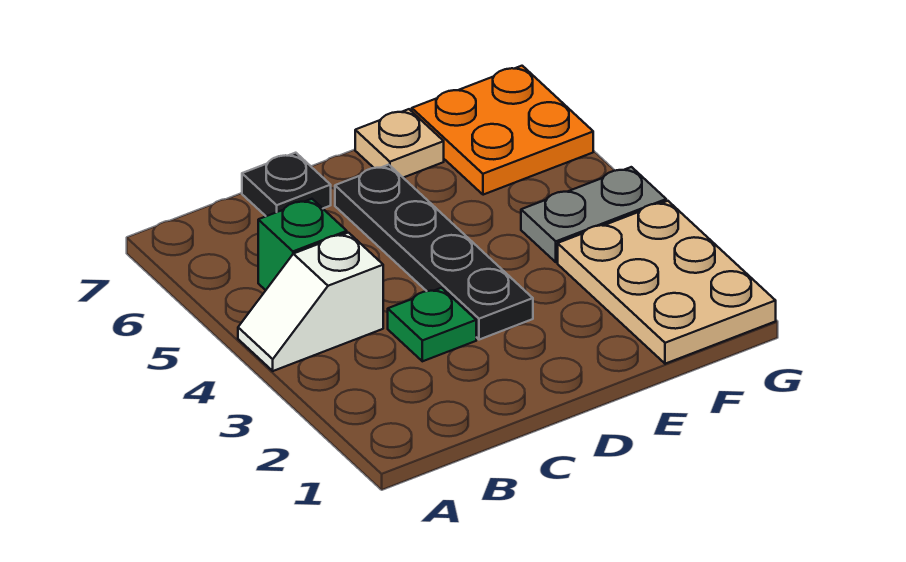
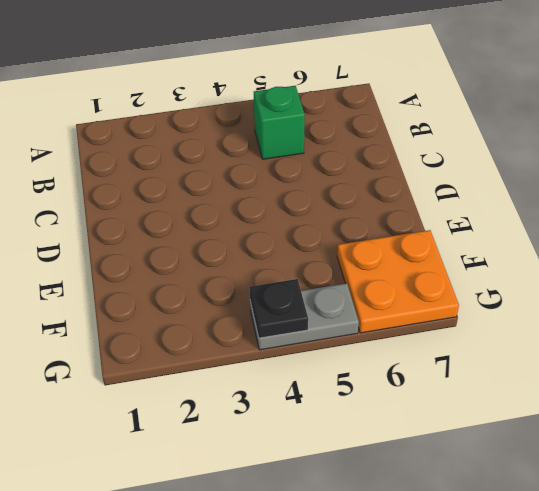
grey plate G4:G5 level 1 -> grey plate F4:G4 level 1
black plate G4 level 2 -> black plate C7 level 1
none -> white slope A4:B4 level 1 top B
none -> green plate C3 level 1

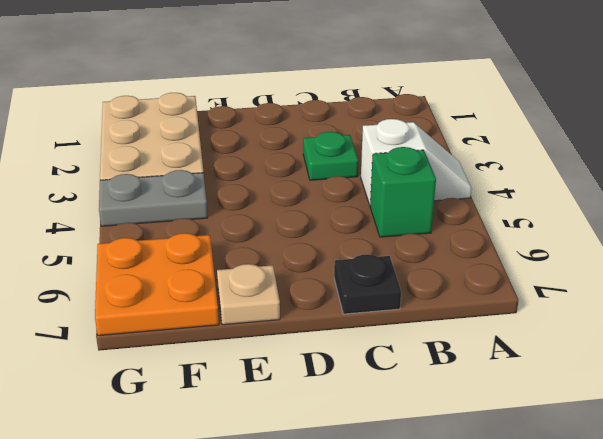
none -> black plate D3:D6 level 1

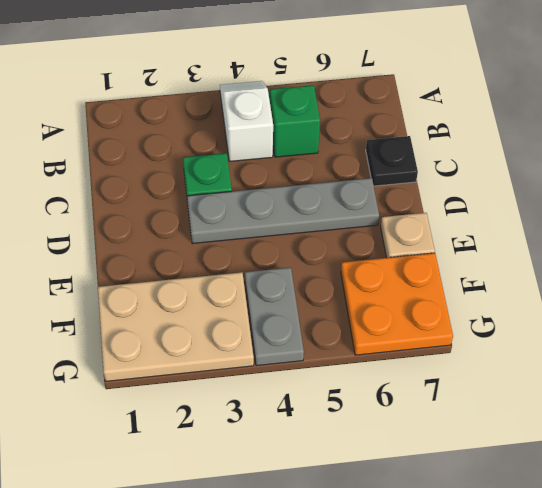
grey plate D3:D6 level 1 -> black plate D3:D6 level 1

